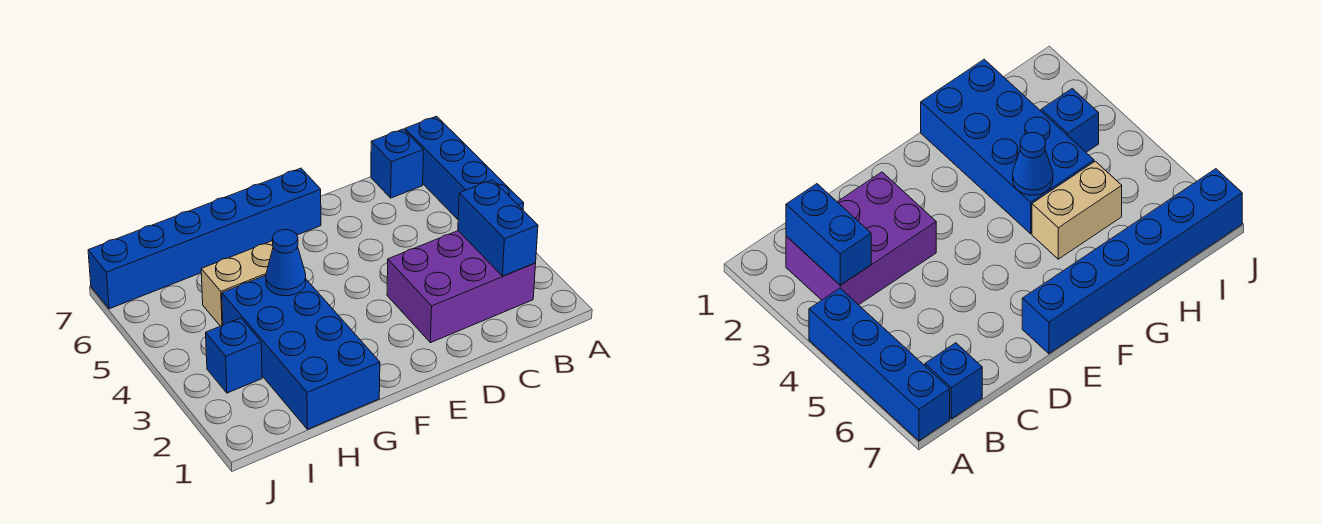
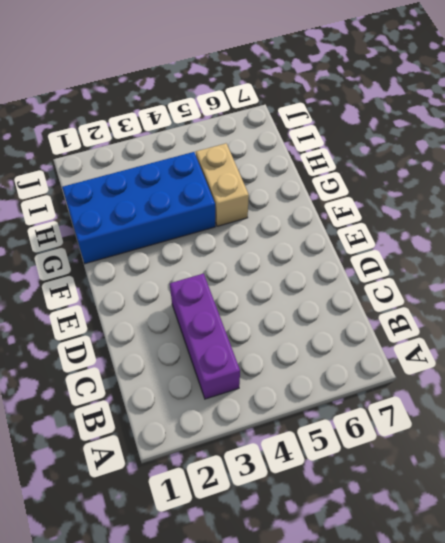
purple brick B3:D3 level 1 -> purple brick B2:D3 level 1
none -> blue brick A4:A7 level 1
none -> blue brick B7 level 1

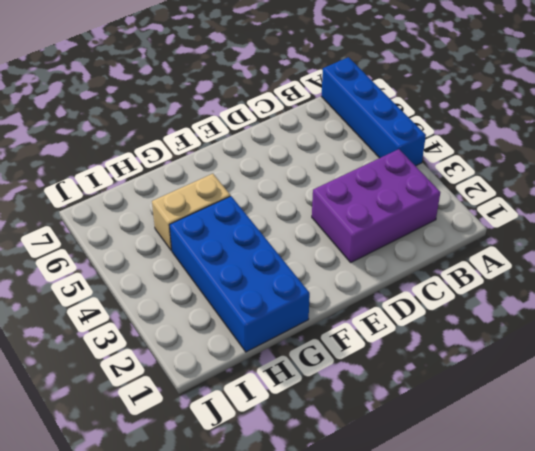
none -> blue brick B7 level 1
none -> blue brick E7:J7 level 1

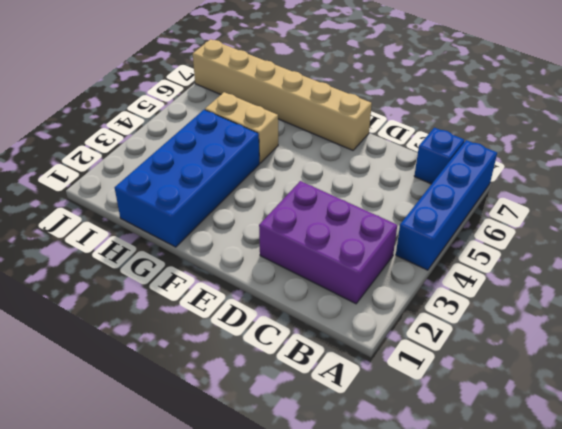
tan brick E7:J7 level 1 -> blue brick E7:J7 level 1
none -> blue brick I3 level 1
none -> blue brick B2:B3 level 2

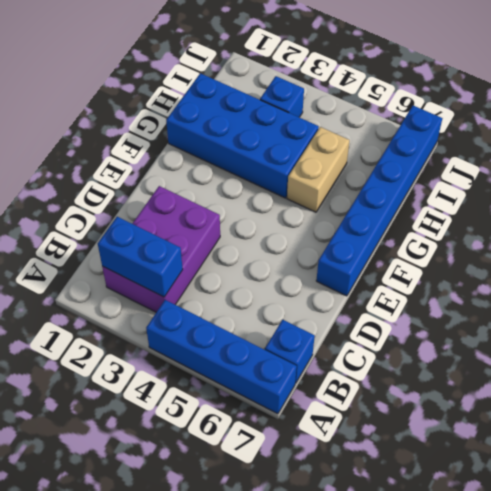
none -> blue cone G4 level 2

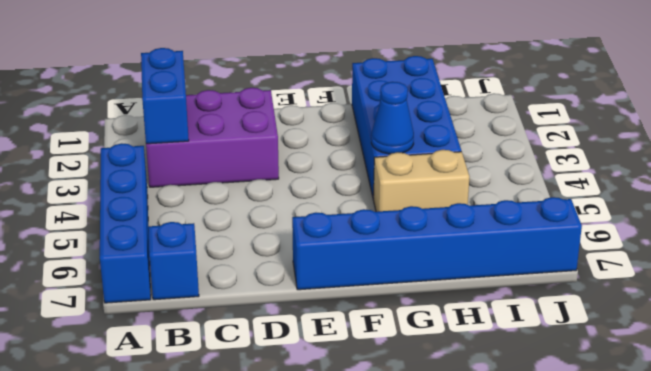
none -> blue brick I3 level 1

